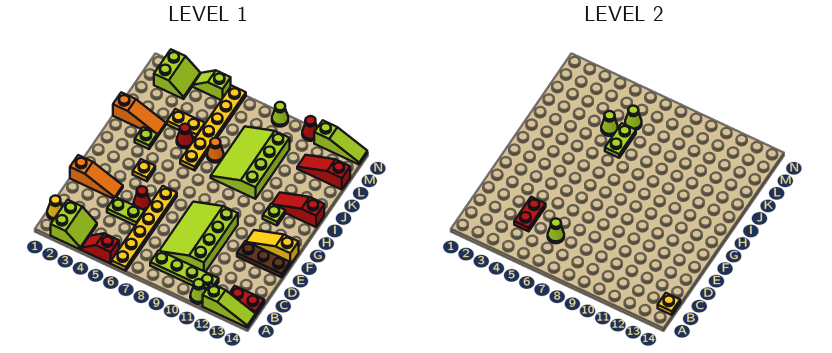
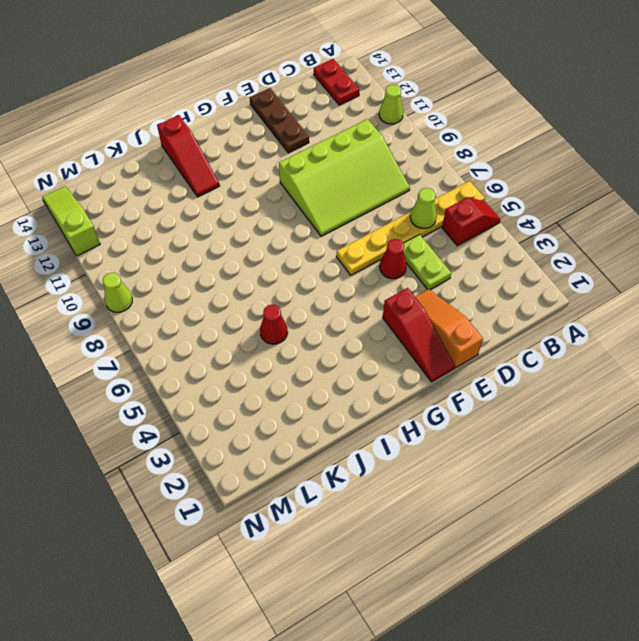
red slope A5:B5 level 1 top B -> red slope A4:A5 level 1 top 5
red slope F1:F3 level 1 top 3 -> red slope L12:L14 level 1 top 14
none -> lime slope A2:B3 level 1 top 2
none -> lime slope A12:A14 level 1 top 12
none -> yellow cone B1 level 1
none -> lime plate B8:B11 level 1

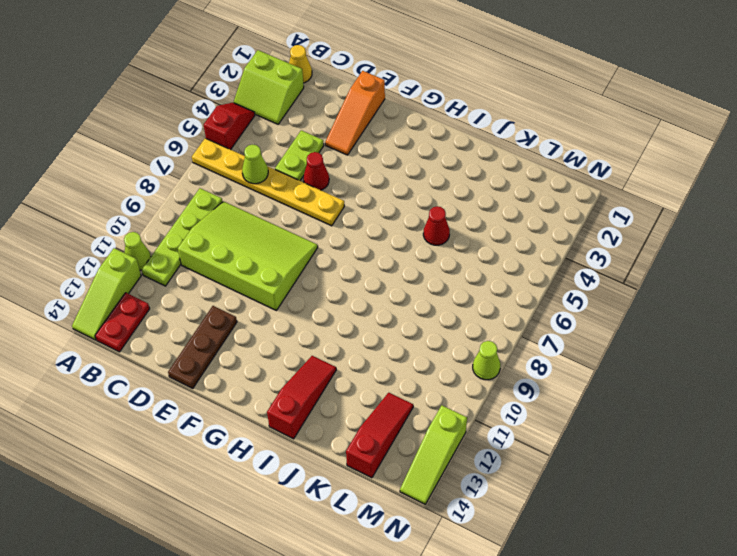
none -> yellow slope F12:F14 level 1 top 14
none -> yellow plate G4 level 1
none -> lime plate H12 level 1
none -> lime plate I3 level 1

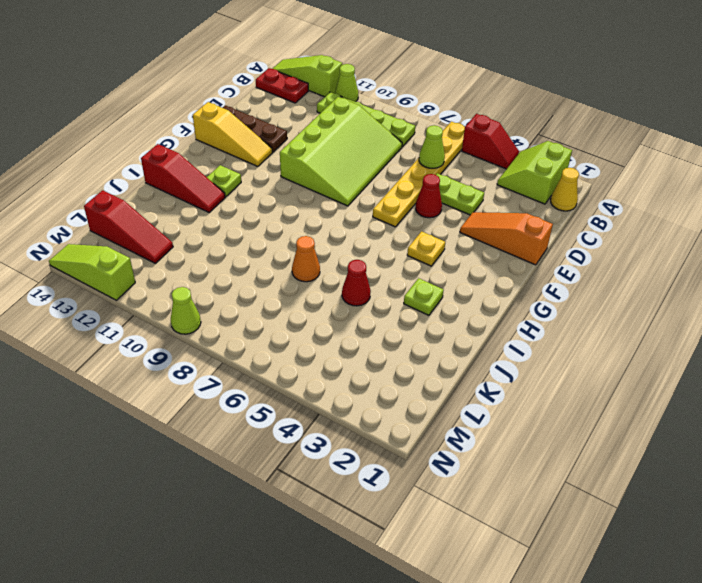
none -> yellow plate I6:N6 level 1
none -> lime slope I8:L10 level 1 top 10
none -> orange slope J1:J3 level 1 top 1
none -> yellow plate K4:K5 level 1

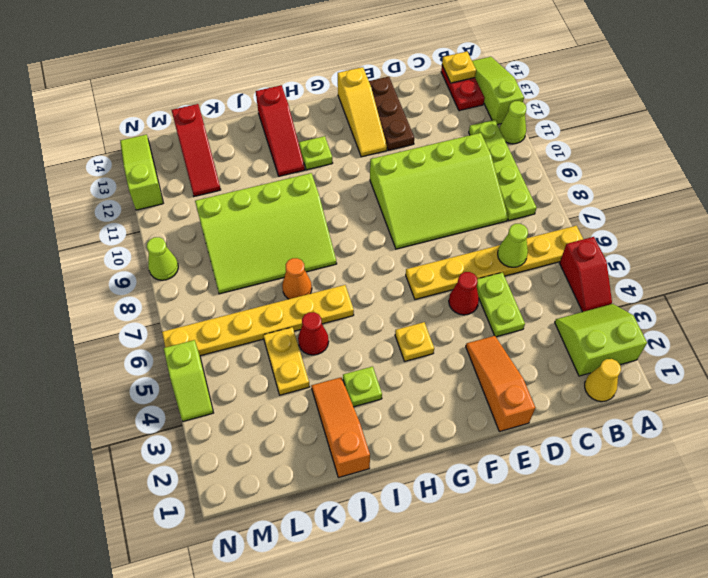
none -> lime slope M2:N3 level 1 top 2
none -> red cone N11 level 1
none -> red plate C4:D4 level 2
none -> lime plate J6:K6 level 2

